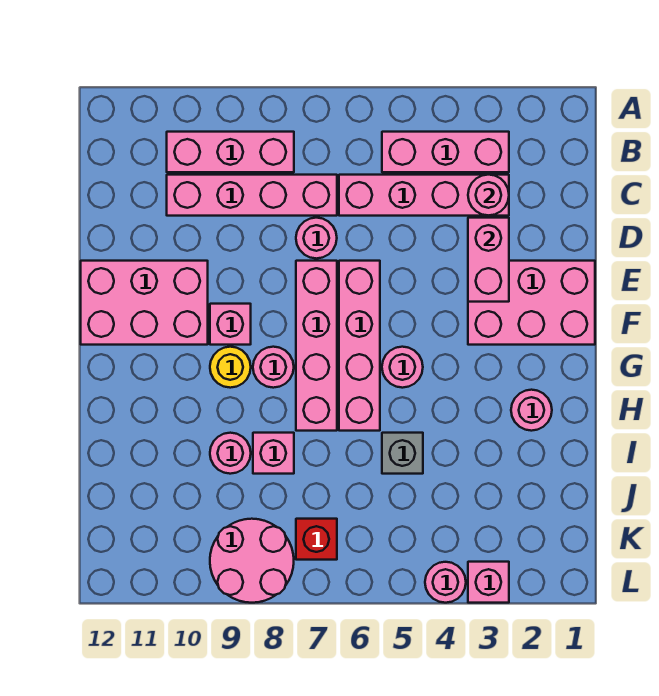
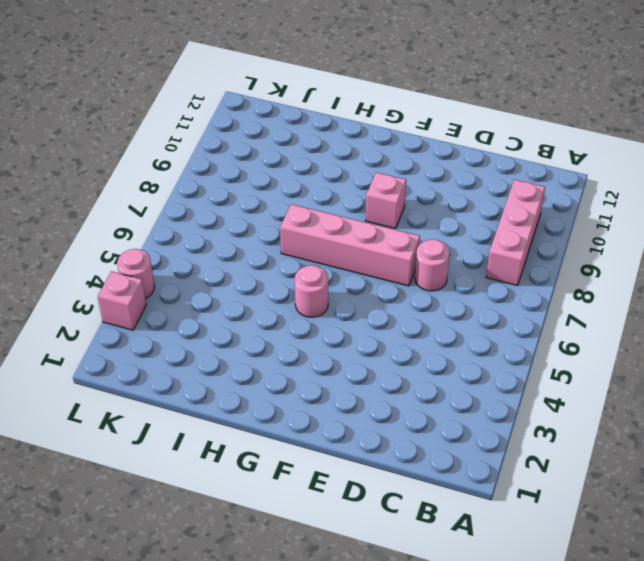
none -> pink brick B3:B5 level 1
none -> pink brick C3:C6 level 1
none -> pink brick C7:C10 level 1

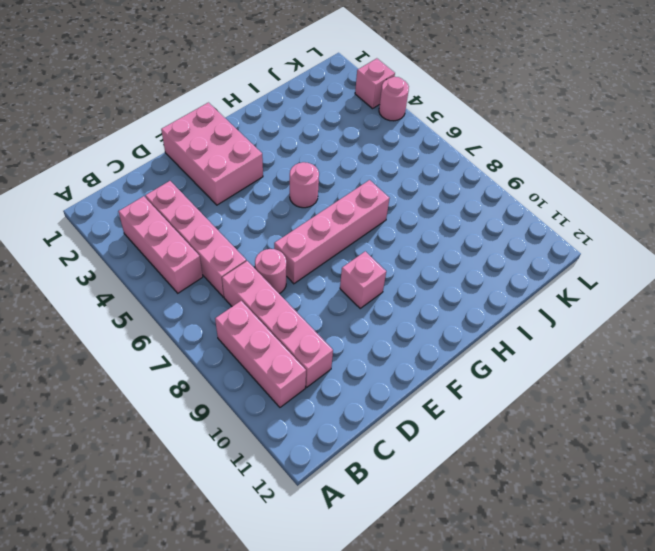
none -> pink brick E6:H6 level 1
none -> pink brick E10:F12 level 1
none -> pink round brick G8 level 1

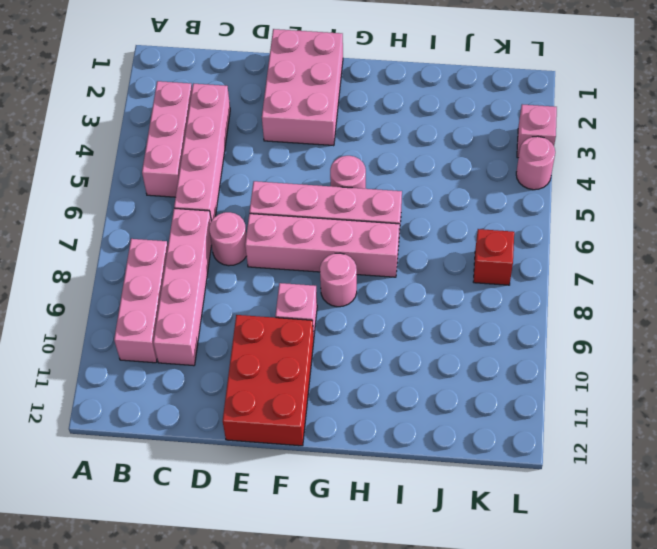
red brick E10:F12 level 1 -> pink brick E10:F12 level 1
none -> yellow round brick G9 level 1
none -> pink round brick H2 level 1
none -> grey brick I5 level 1

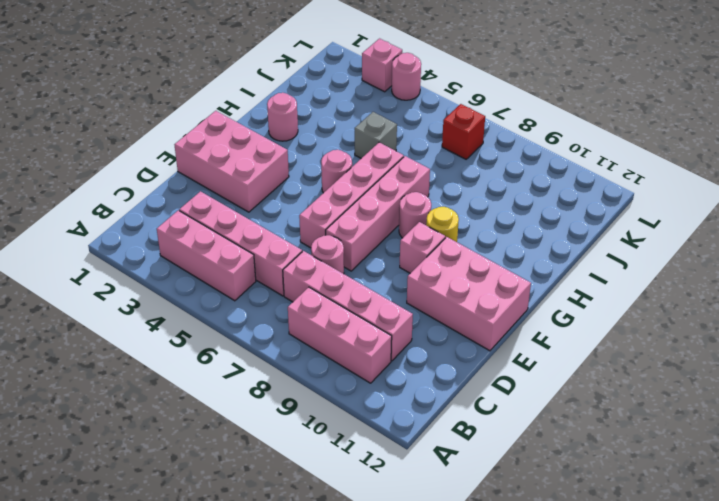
none -> pink brick I8 level 1
none -> pink round brick I9 level 1
none -> pink round brick K8:L9 level 1

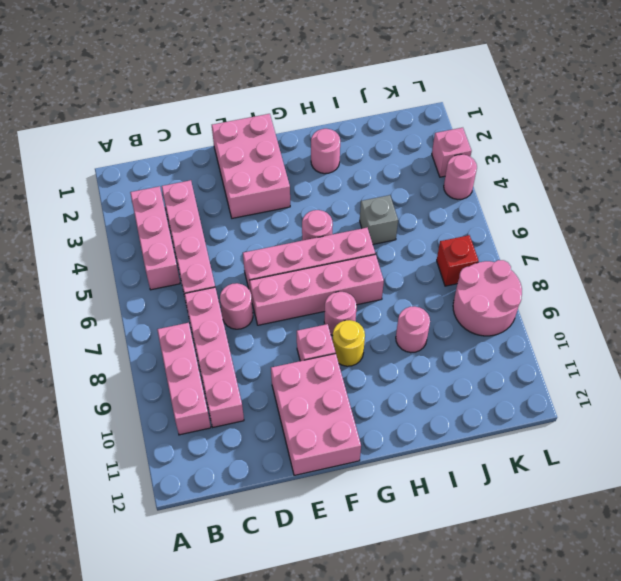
none -> pink brick I8 level 1
none -> pink round brick C3 level 2
none -> pink brick D3:E3 level 2

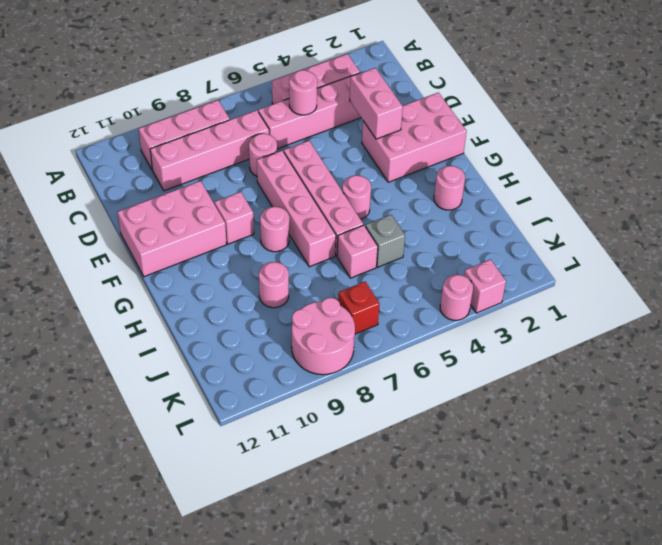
pink round brick C5 level 2 -> pink round brick C3 level 2
pink brick I6 level 1 -> pink brick I8 level 1
none -> yellow round brick G9 level 1

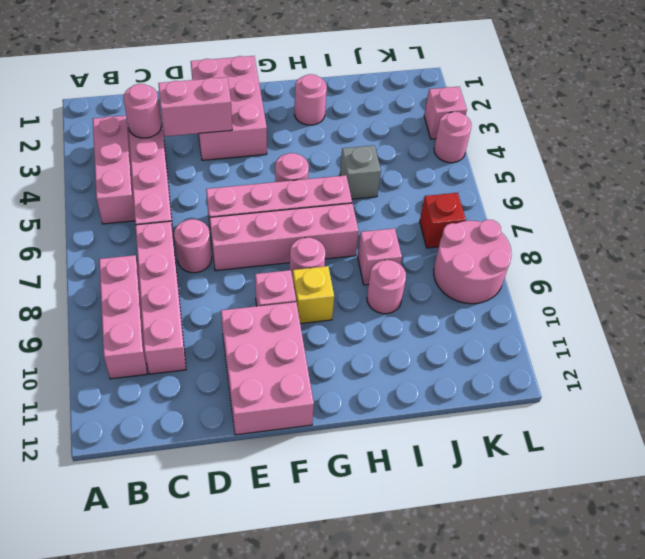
yellow brick G9 level 1 -> yellow round brick G9 level 1

